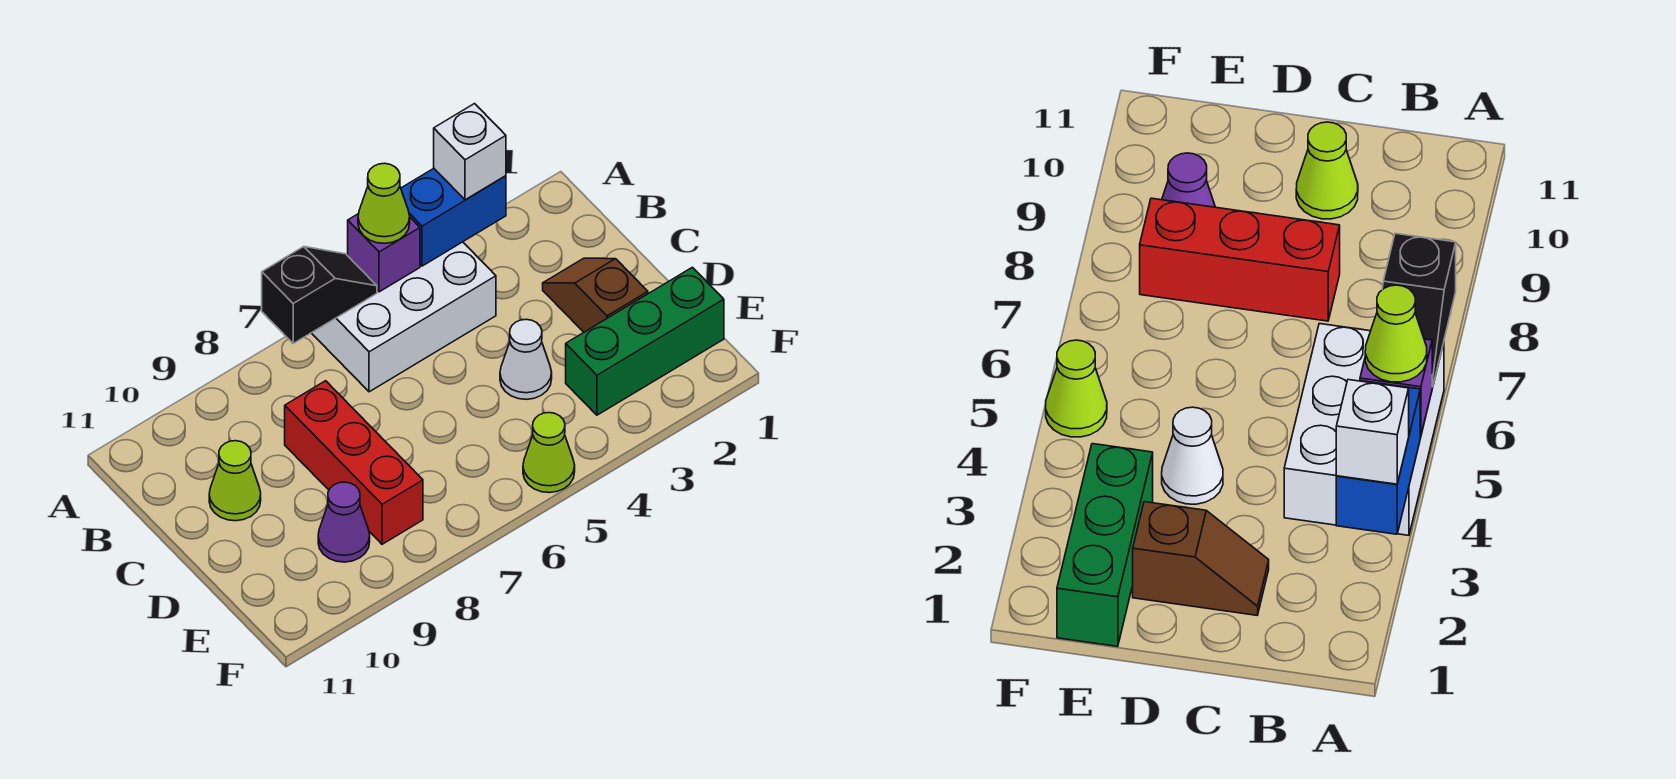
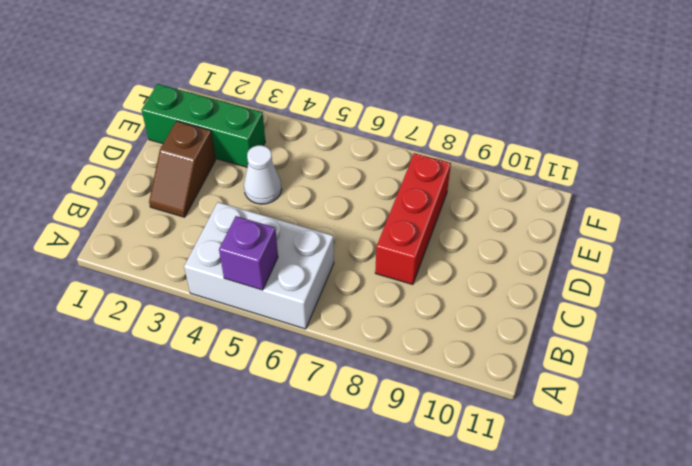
none -> lime cone C10 level 1
none -> purple cone E9 level 1
none -> lime cone F5 level 1

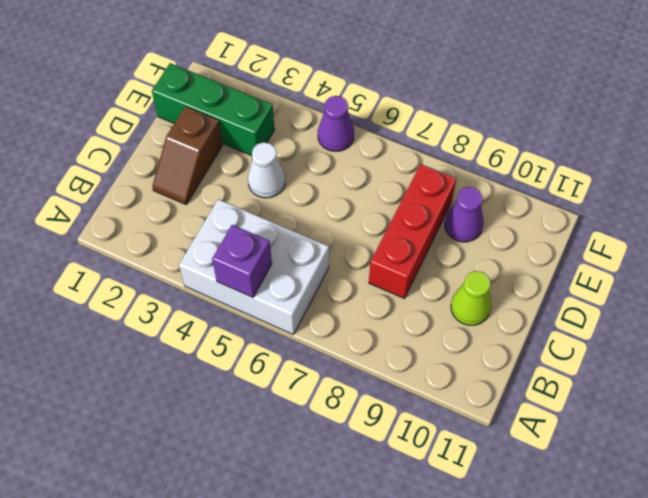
purple cone F5 level 1 -> lime cone F5 level 1
none -> blue brick A3:A4 level 2
none -> black slope A6:A7 level 2 top 7
none -> white brick A3 level 3

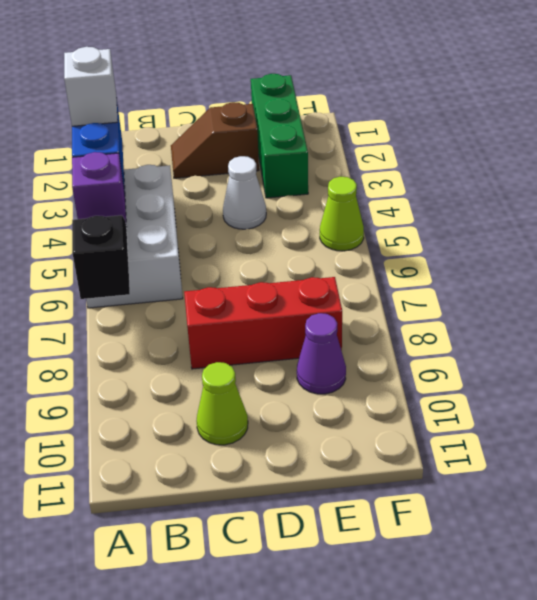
none -> lime cone A5 level 3

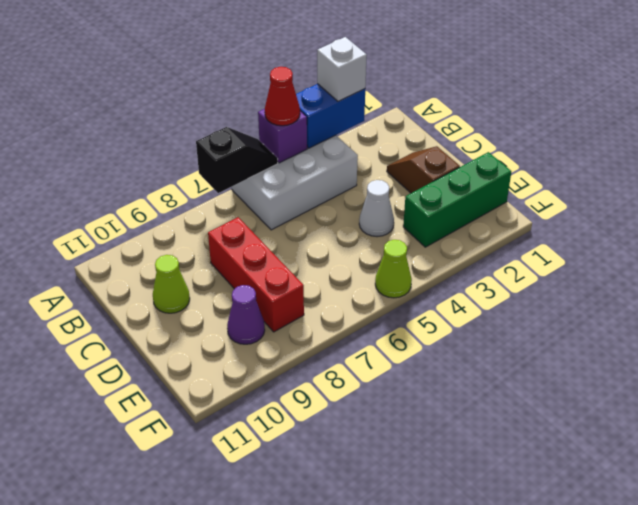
red cone A5 level 3 -> lime cone A5 level 3

